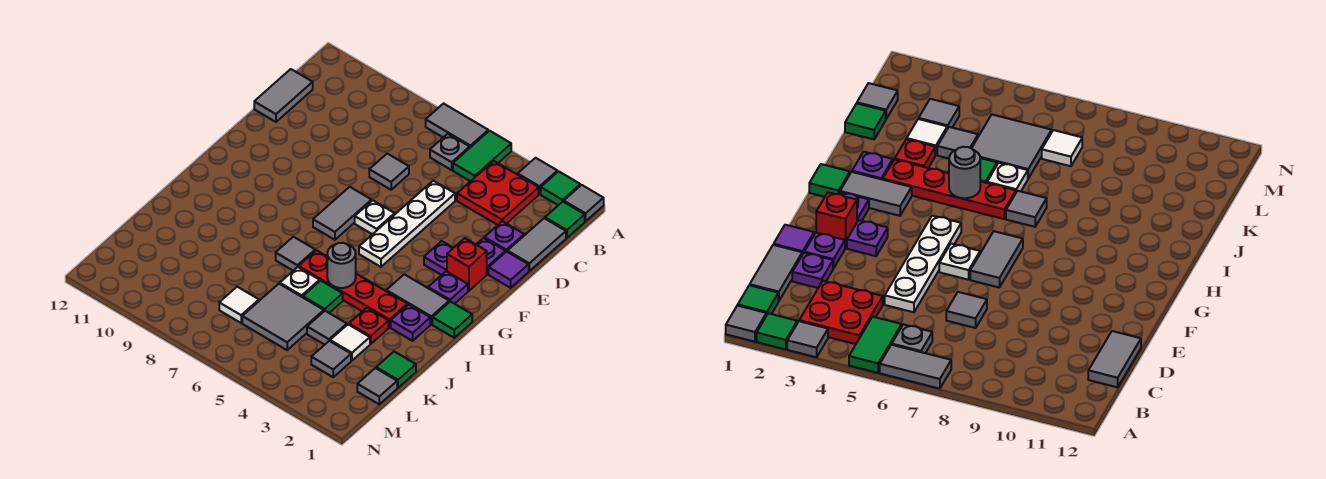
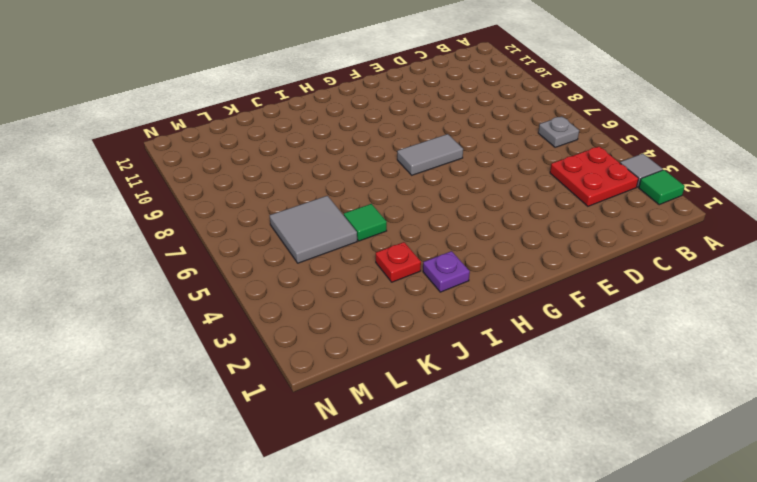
none -> grey tile A1 level 1
none -> green tile A5:B5 level 1
none -> grey tile A6:A7 level 1
none -> green tile B1 level 1

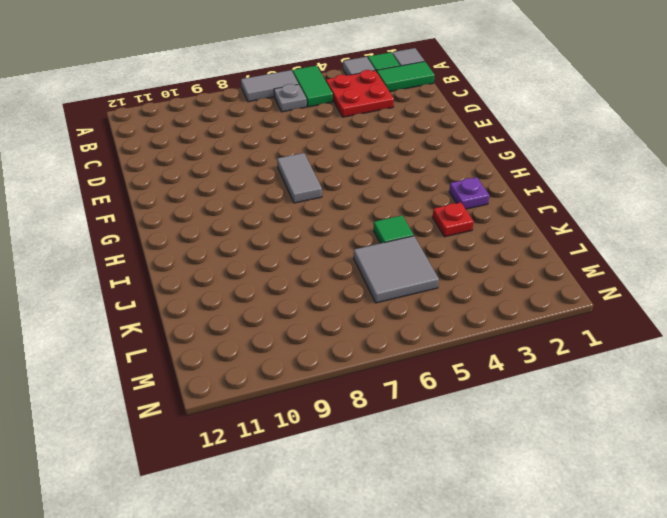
green tile B1:B2 level 1 -> green tile B1 level 1
none -> grey tile C1:D1 level 1
none -> grey tile C12:D12 level 1
none -> purple plate D2 level 1
none -> white plate D5:G5 level 1

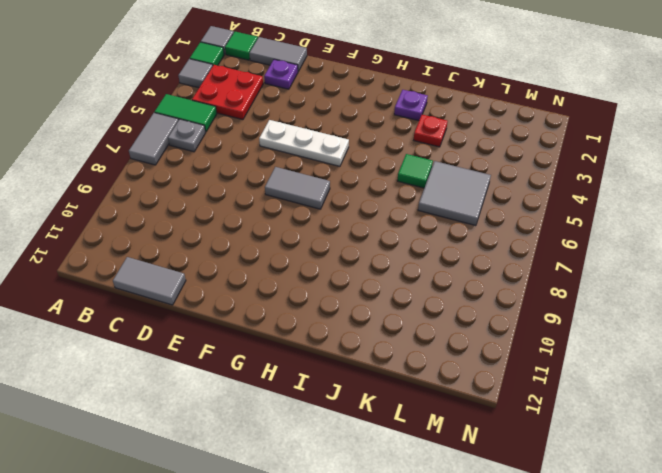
white plate E5:G5 level 1 -> white plate D5:G5 level 1
none -> grey tile D7 level 1
none -> purple tile E1 level 1
none -> purple plate E2 level 1
none -> red brick F2 level 1

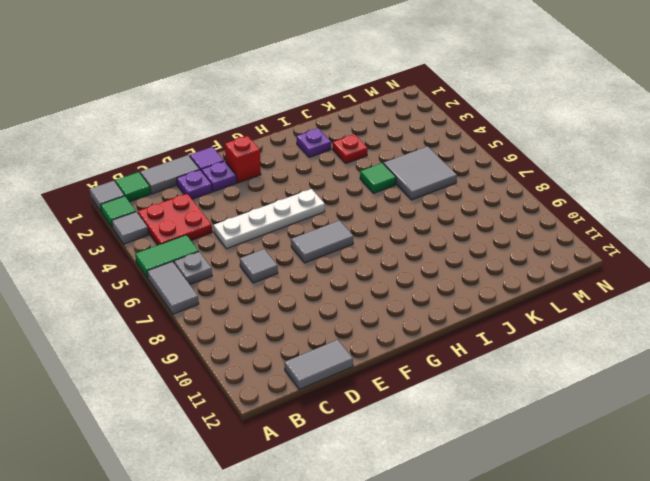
none -> purple plate F3 level 1
none -> white plate F6 level 1
none -> purple plate G2 level 1
none -> green tile H1 level 1

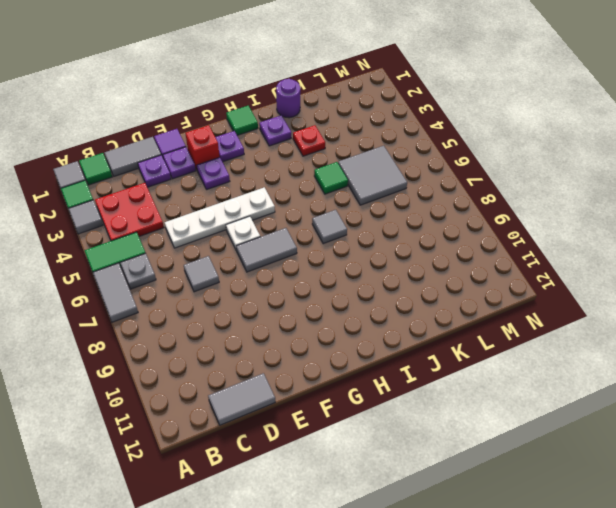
purple round brick J1 level 1 -> none
none -> grey tile H2:H3 level 1
none -> red plate I3:I6 level 1
none -> white plate J6 level 1
none -> green tile K1 level 1

